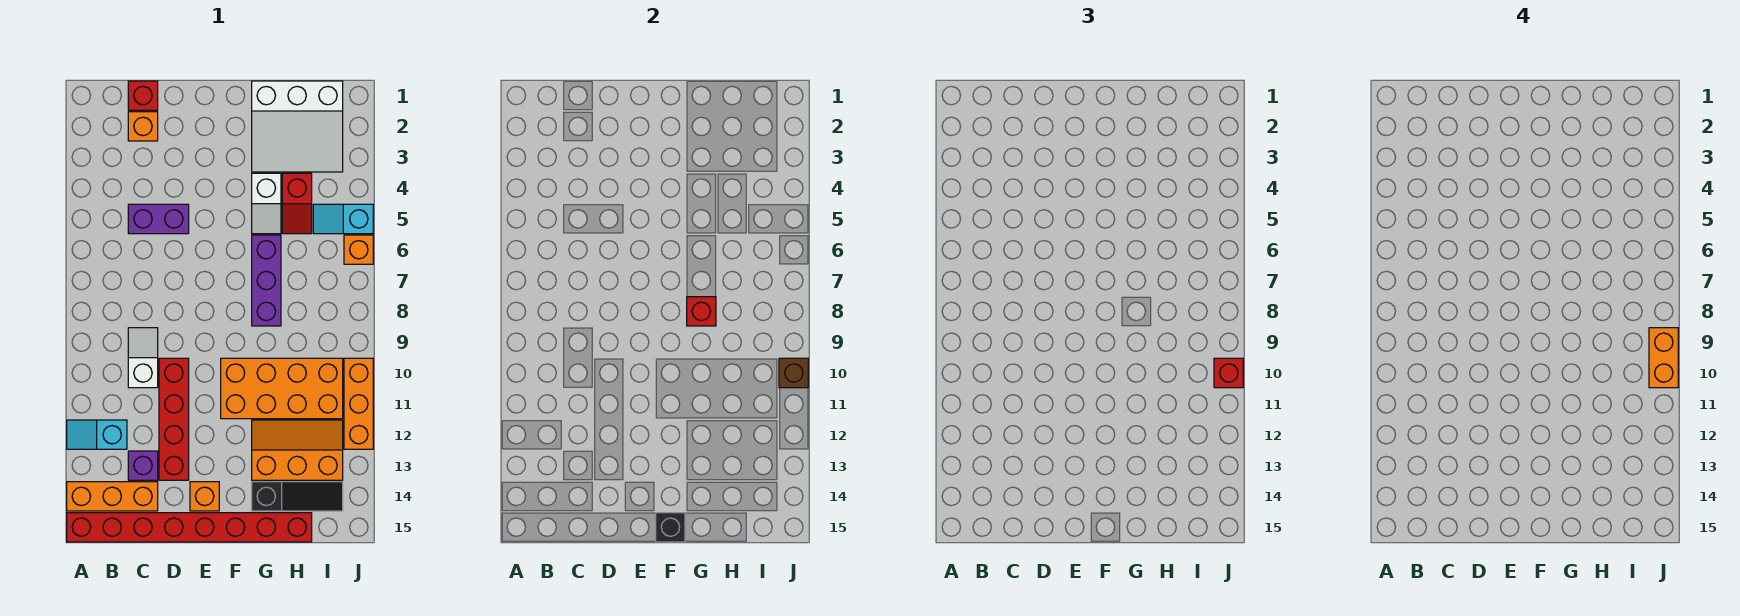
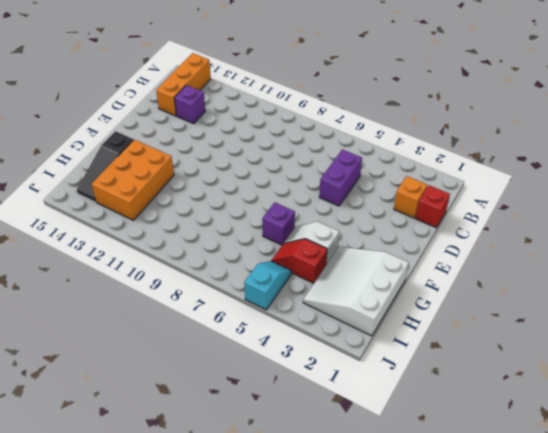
purple brick G6 level 1 -> purple brick G6:G8 level 1
orange brick G12:I13 level 1 -> orange slope G12:I13 level 1 top 13
none -> cyan slope A12:B12 level 1 top B
none -> red brick A15:H15 level 1
none -> white slope C9:C10 level 1 top 10

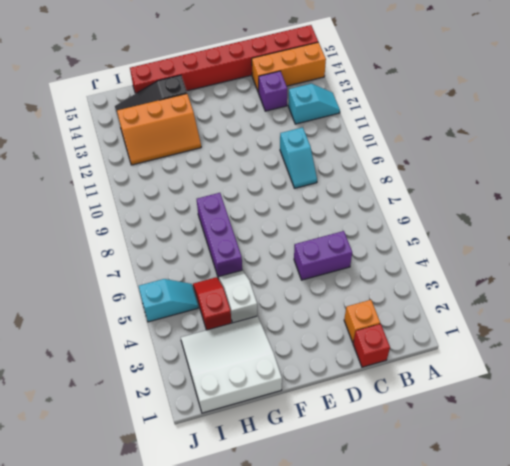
cyan slope C9:C10 level 1 top 10 -> white slope C9:C10 level 1 top 10
none -> red brick D10:D13 level 1
none -> orange brick E14 level 1
none -> orange brick F10:I11 level 1

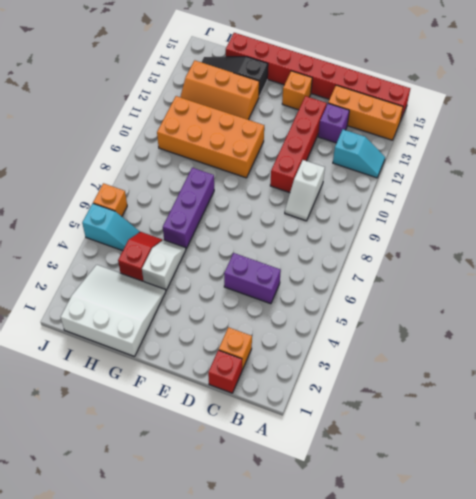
none -> orange brick J10:J12 level 1
none -> black brick F15 level 2
none -> red brick G8 level 2

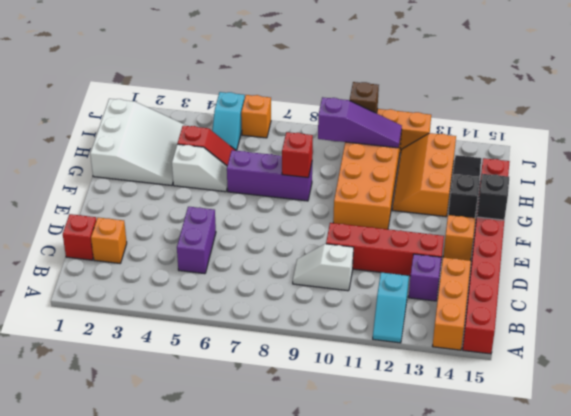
purple slope I9:I11 level 2 top 9 -> none
none -> red brick J10 level 3
none -> orange brick J9:J10 level 4

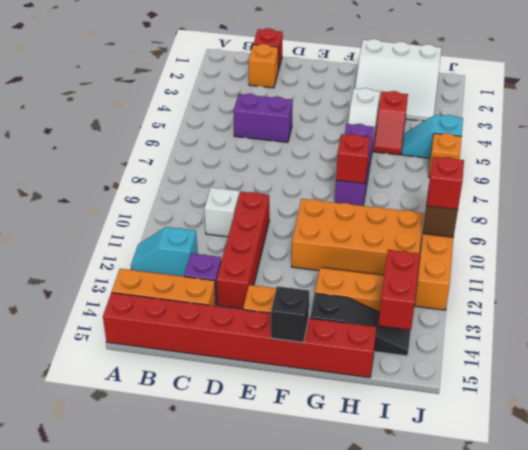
red brick I13:I14 level 2 -> none
none -> orange brick J9:J10 level 4

